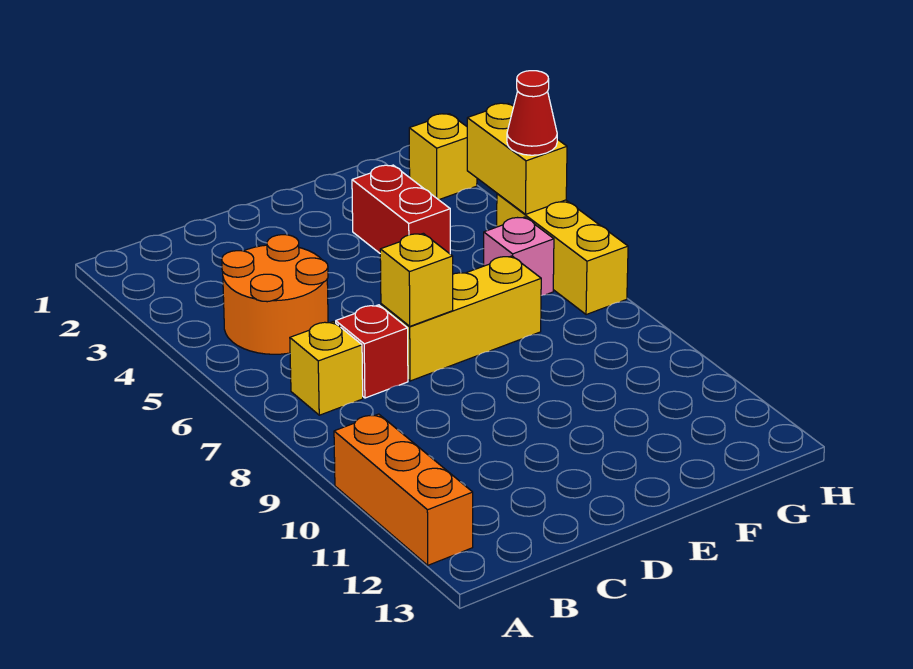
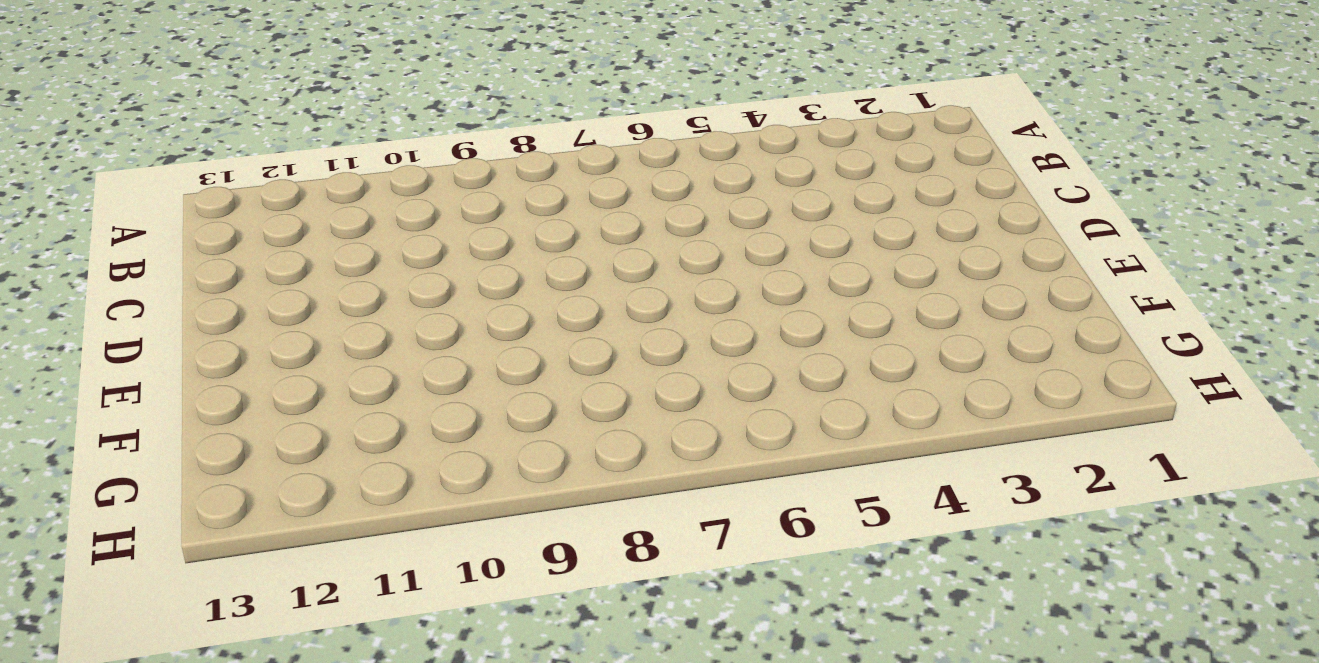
none -> orange brick A10:A12 level 1
none -> orange round brick B4:C5 level 1
none -> yellow brick B7 level 1

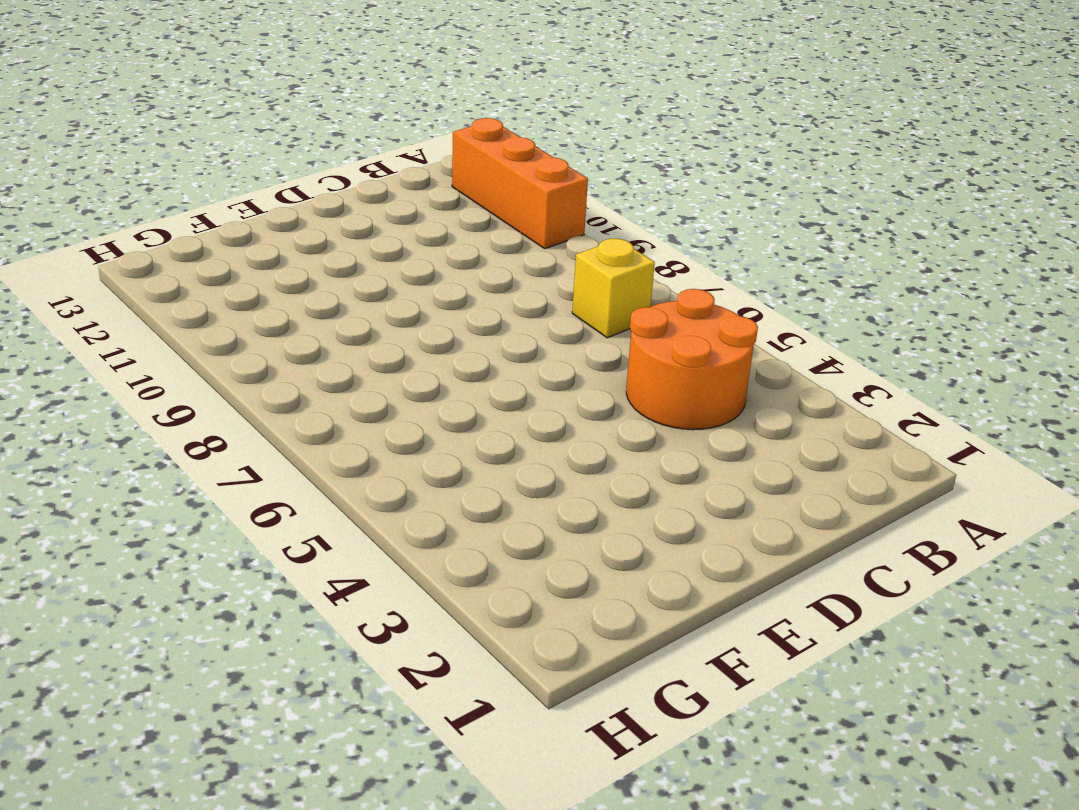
none -> red brick C7 level 1
none -> yellow brick D7:F7 level 1
none -> red brick F3:F4 level 1

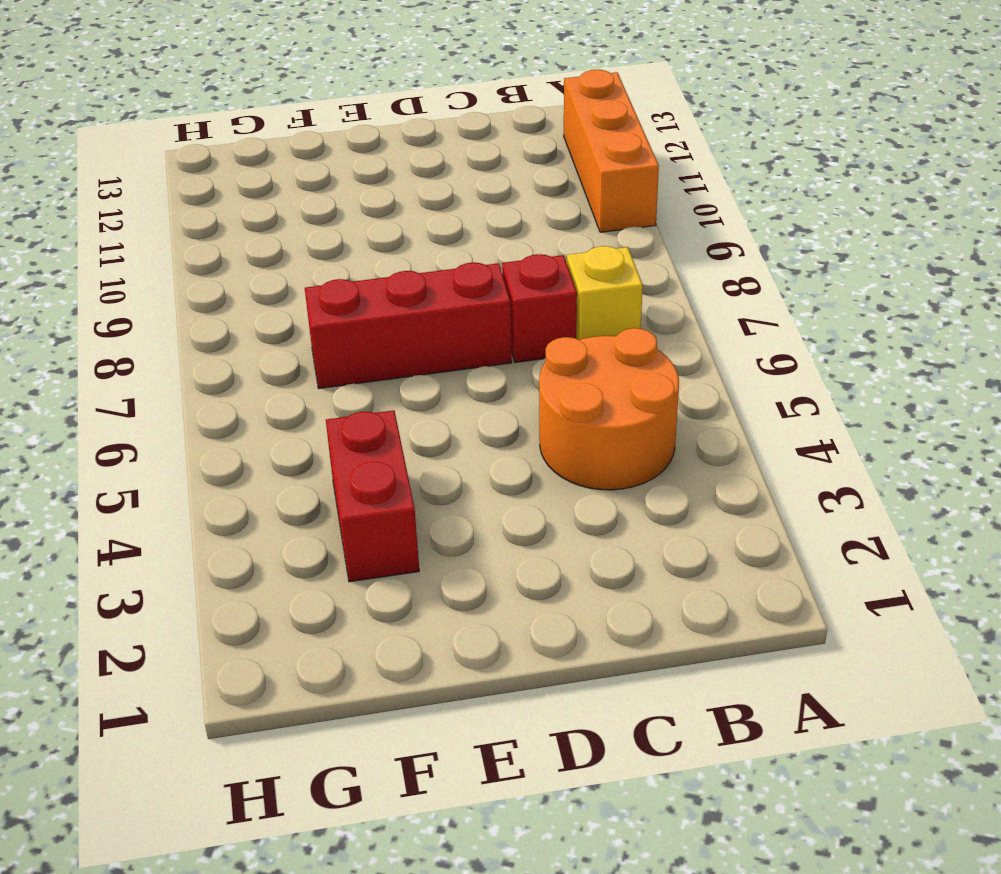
red brick D7:F7 level 1 -> yellow brick D7:F7 level 1
none -> pink brick G6 level 1
none -> yellow brick H2 level 1
none -> yellow brick H5:H7 level 1

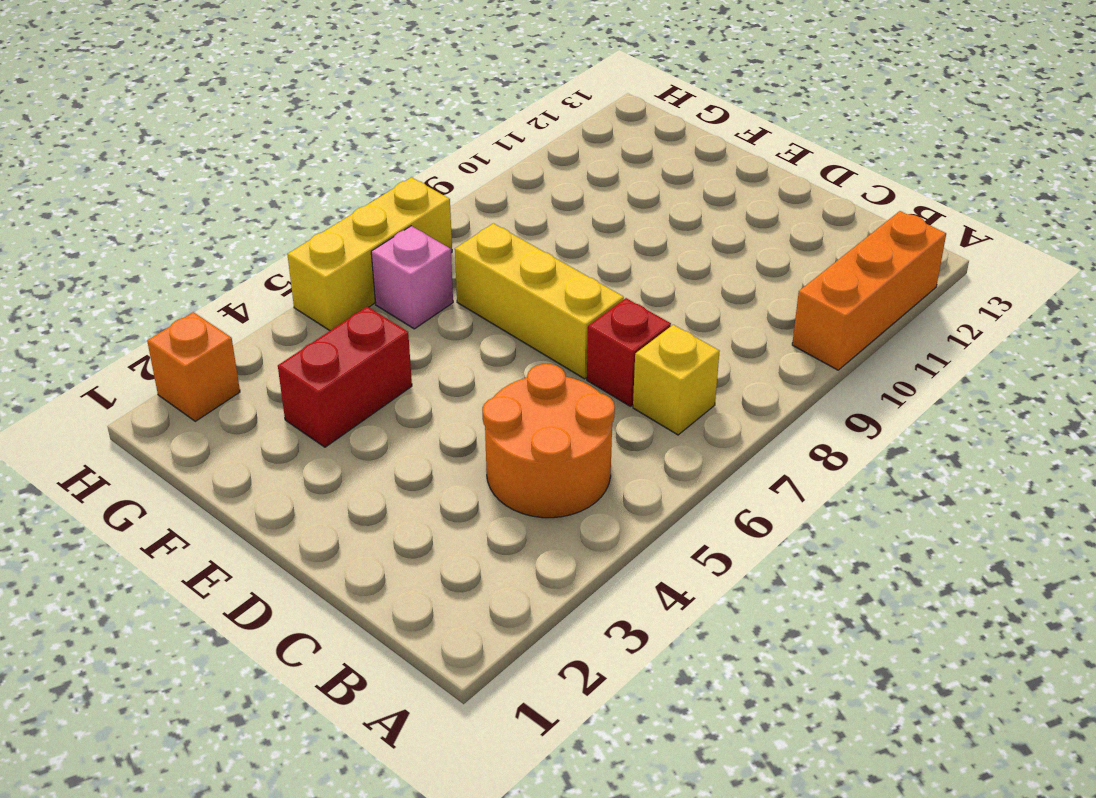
orange brick H2 level 1 -> yellow brick H2 level 1
none -> yellow brick D7 level 2
none -> yellow brick H4:H5 level 2
none -> red cone H5 level 3

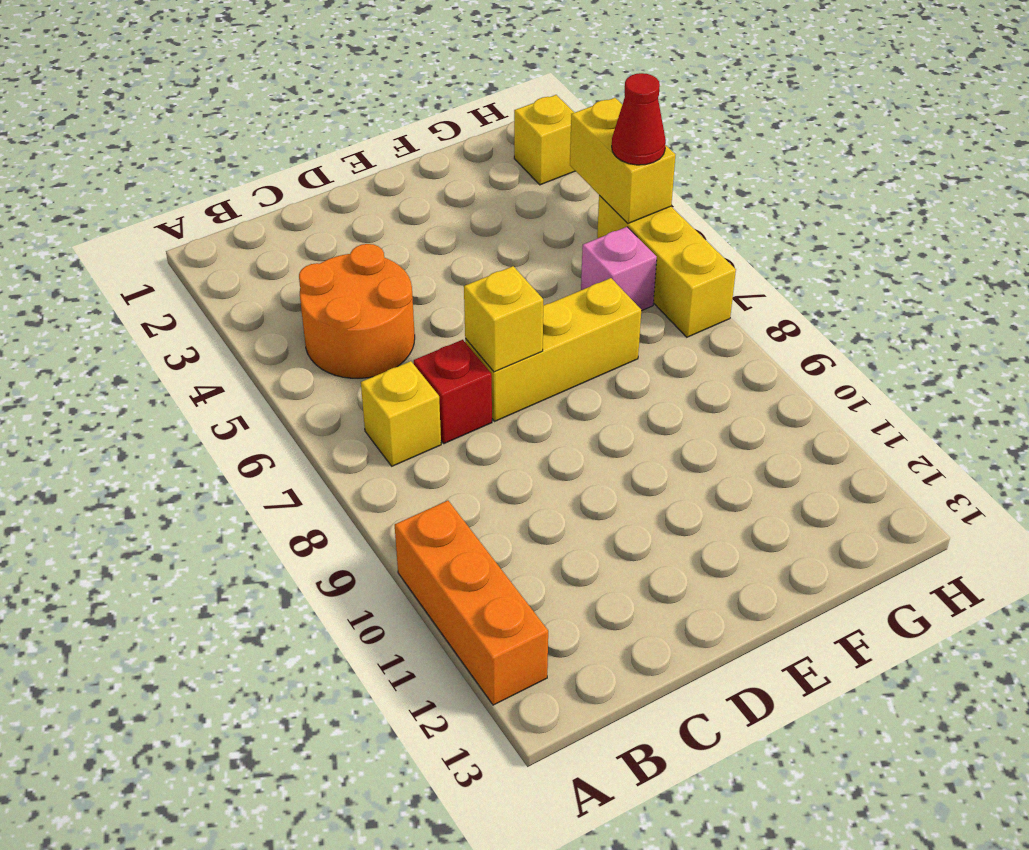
none -> red brick F3:F4 level 1

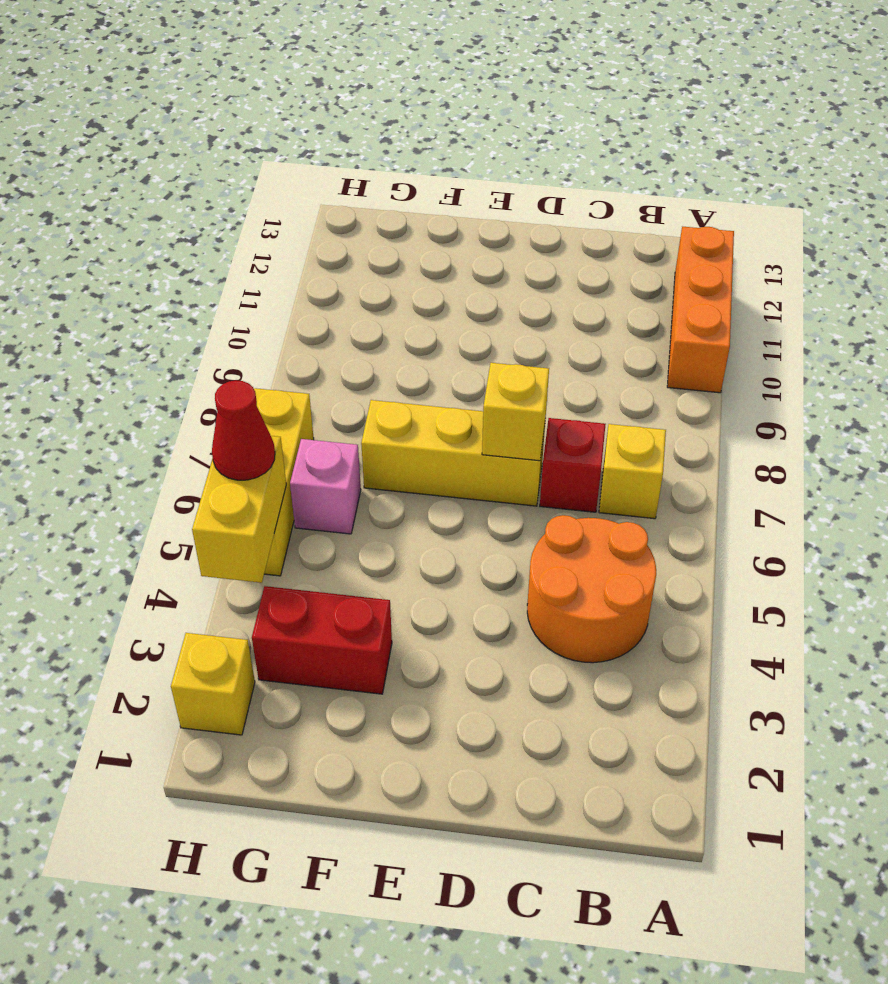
red brick F3:G3 level 1 -> red brick F3:F4 level 1

